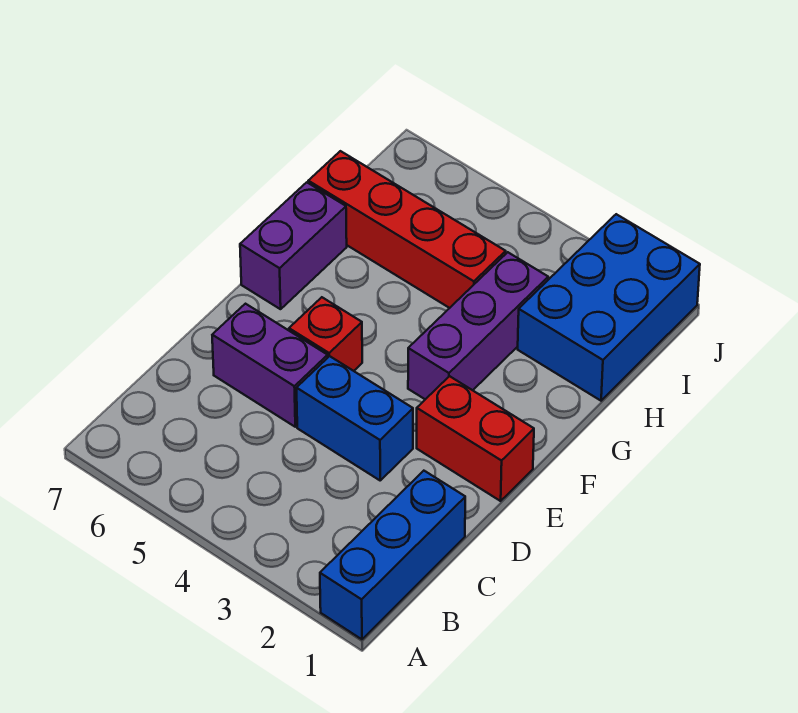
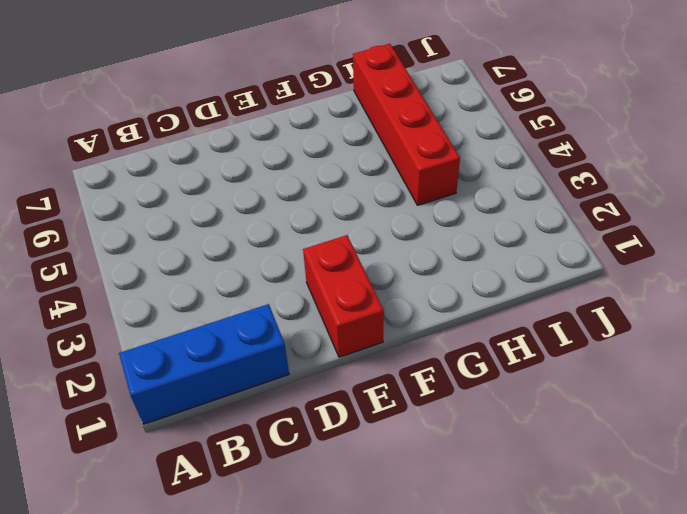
none -> blue brick D3:D4 level 1
none -> purple brick D5:D6 level 1

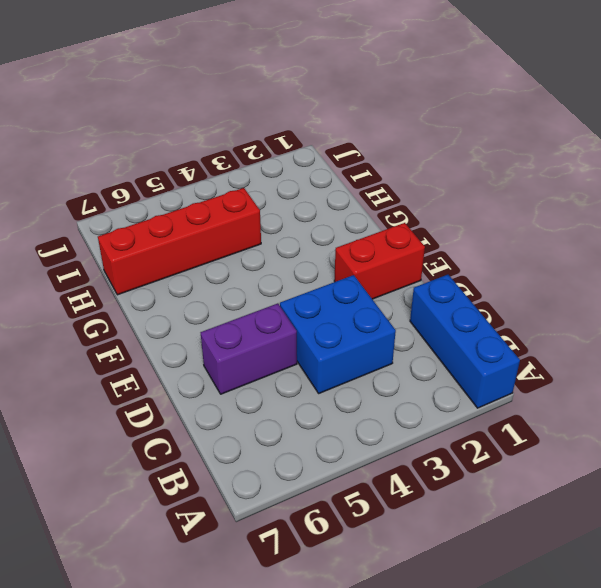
blue brick C3:D4 level 1 -> blue brick D3:D4 level 1
none -> red brick E5 level 1
none -> purple brick F3:H3 level 1

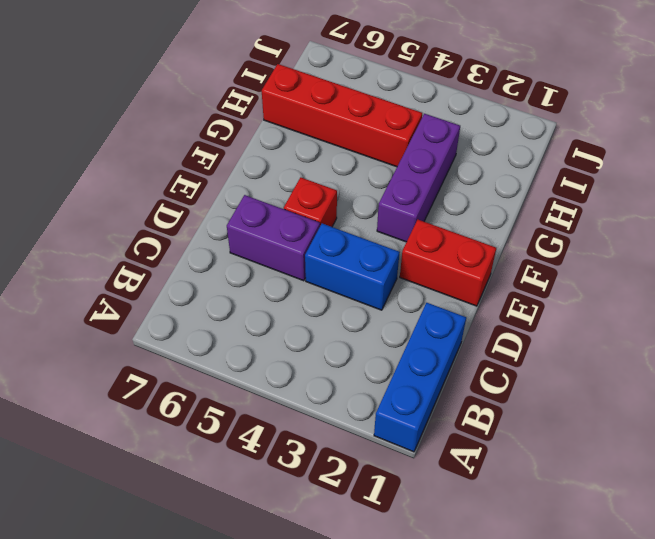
none -> purple brick F7:G7 level 1
none -> blue brick H1:J2 level 1

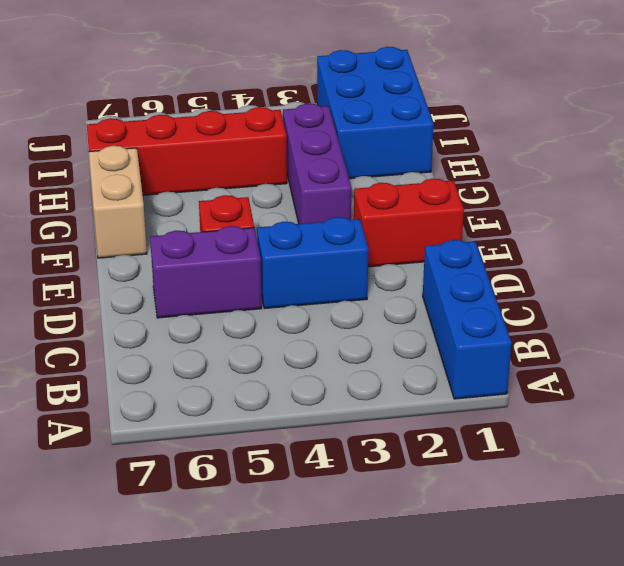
tan brick F7:G7 level 1 -> purple brick F7:G7 level 1

